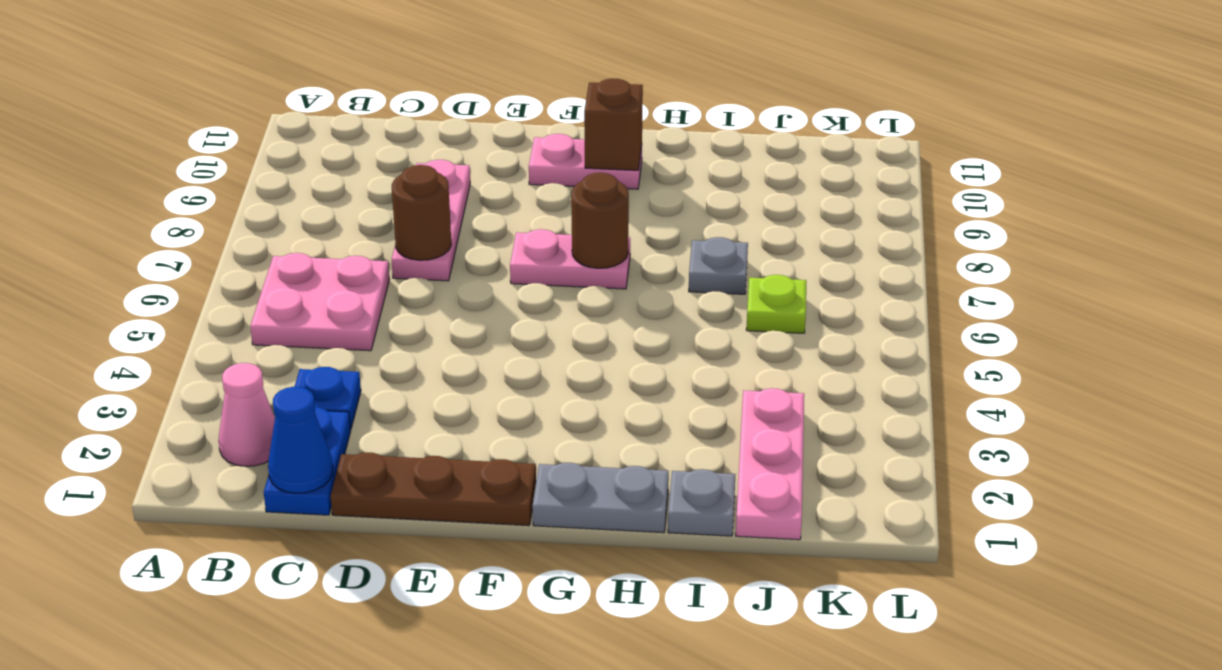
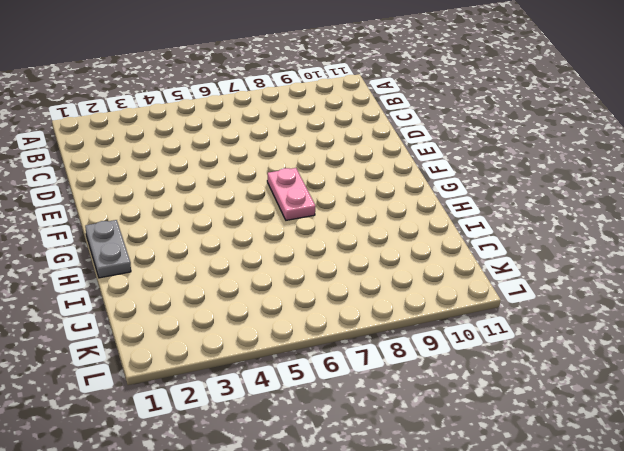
none -> pink cone B2 level 1
none -> pink plate B5:C6 level 1
none -> blue plate C1:C2 level 1

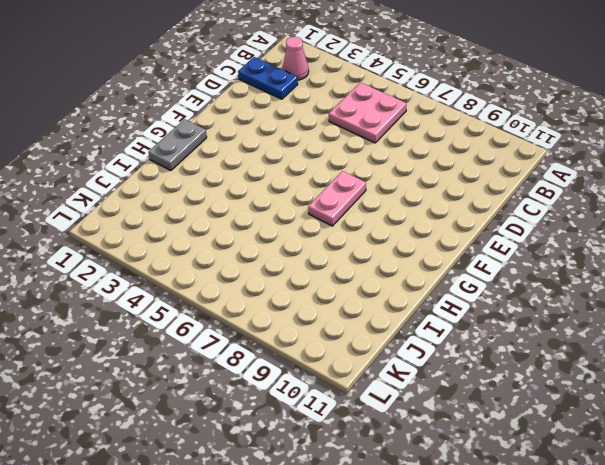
none -> blue plate C3 level 1
none -> brown plate D1:F1 level 1
none -> pink plate D7:D9 level 1

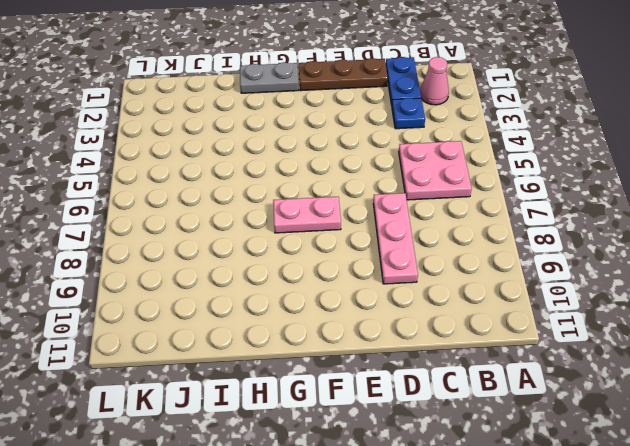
none -> pink plate F10:G10 level 1
none -> grey plate I1 level 1
none -> grey plate I7 level 1

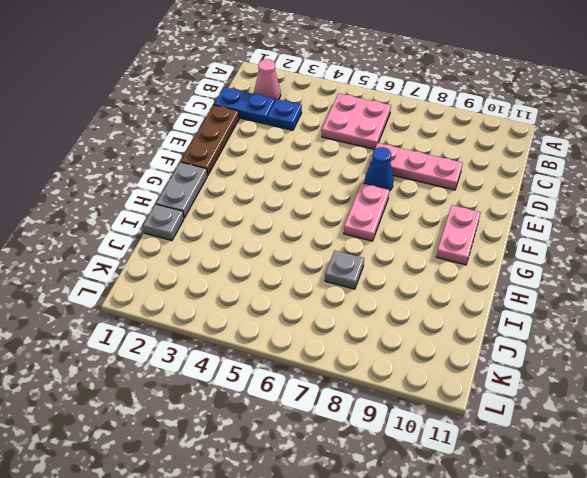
blue cone E7 level 1 -> blue cone C1 level 2
none -> pink plate J1:J3 level 1
none -> lime plate J6 level 1
none -> brown round brick D7 level 2

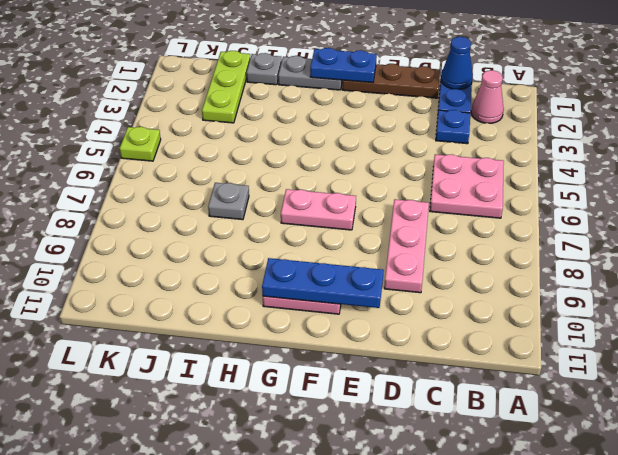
blue plate E10:G10 level 2 -> brown brick G10 level 2
blue plate F1:G1 level 2 -> none
lime plate J1:J3 level 1 -> pink plate J1:J3 level 1
lime plate L5 level 1 -> lime plate J6 level 1
none -> brown round brick D7 level 2
none -> brown round brick G7 level 2

